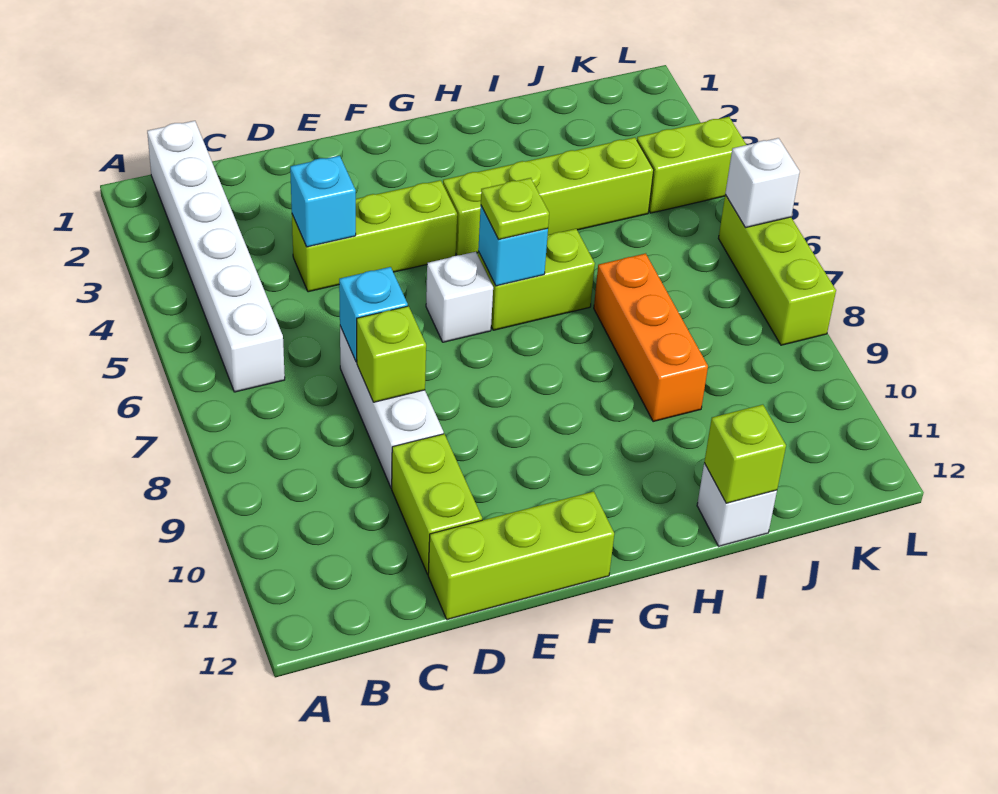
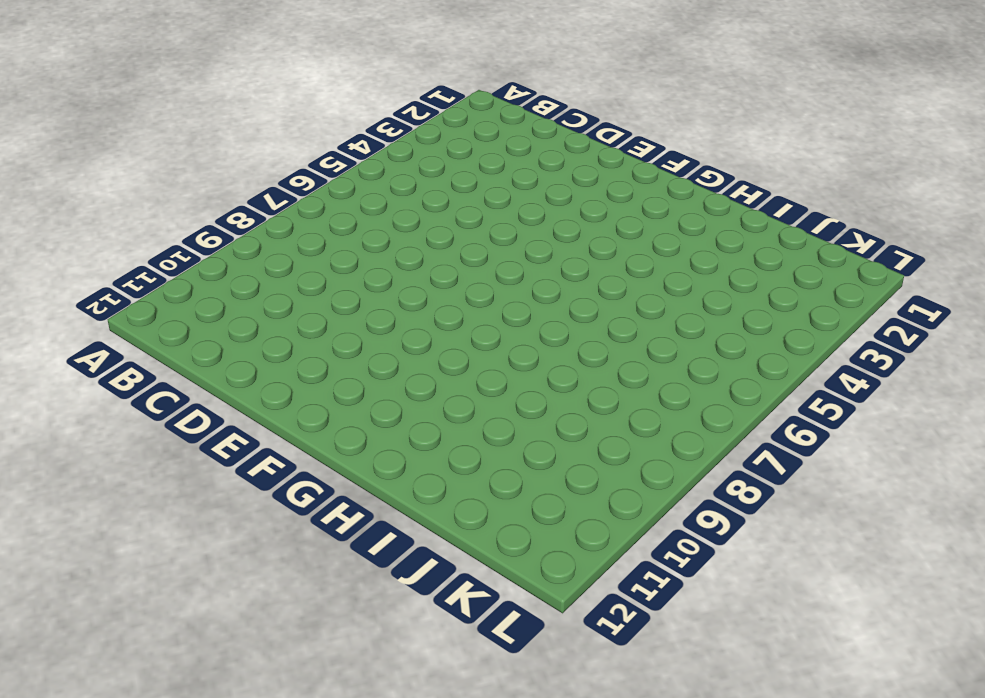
none -> white brick B1:B6 level 1
none -> lime brick D4:F4 level 1
none -> white brick D7:D9 level 1

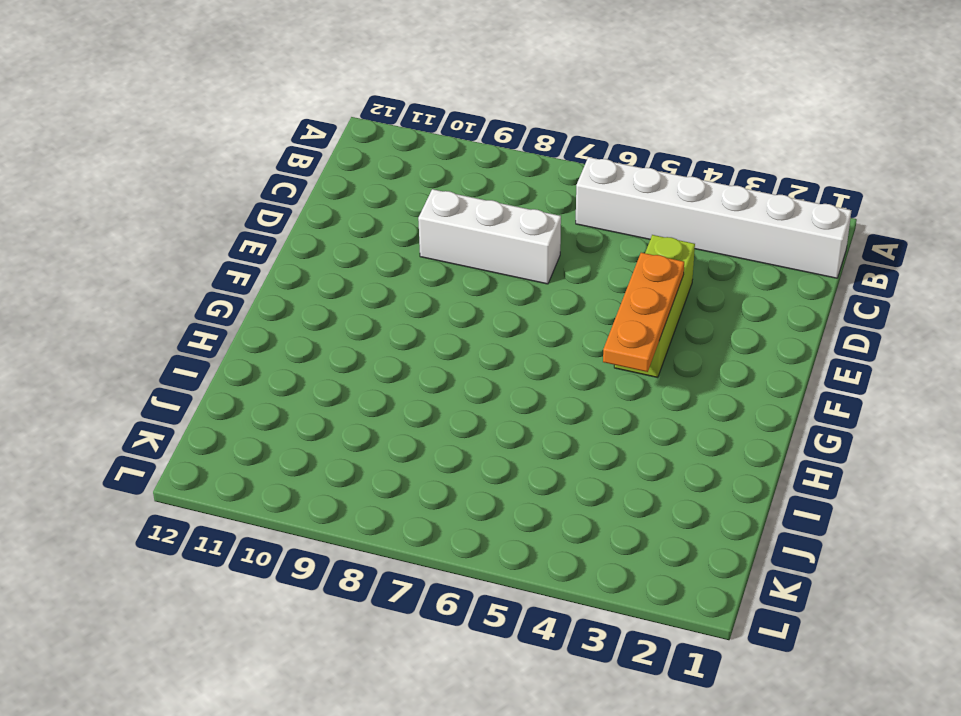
orange plate E4:G4 level 2 -> none
none -> lime brick D10:D11 level 1
none -> lime brick D12:F12 level 1
none -> white brick F6 level 1

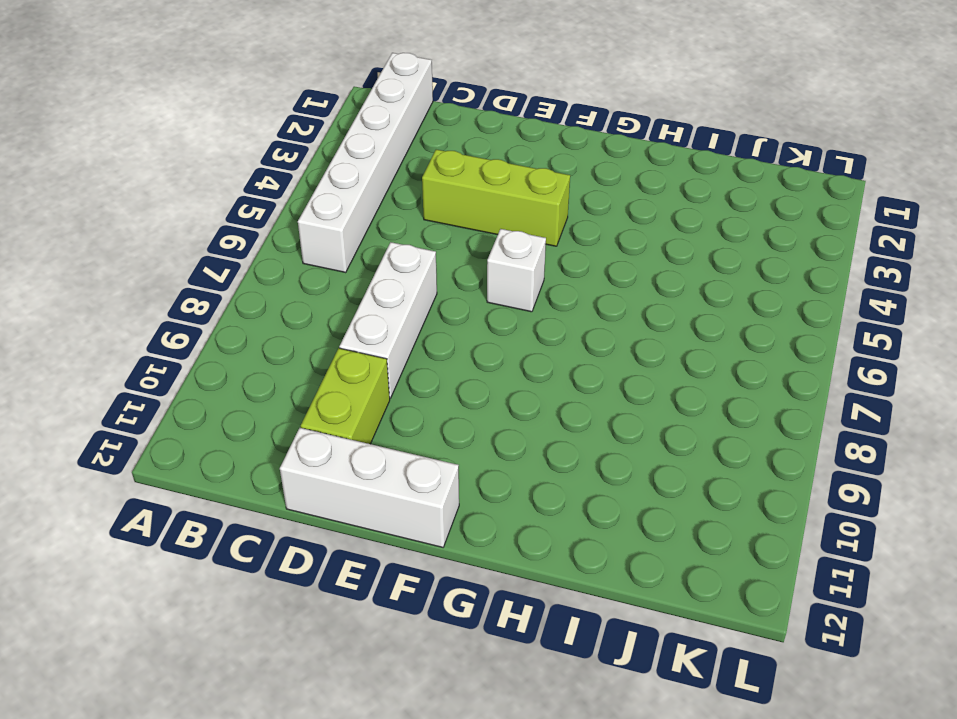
white brick D12:F12 level 1 -> lime brick D12:F12 level 1
none -> lime brick G4:J4 level 1
none -> lime brick G6:H6 level 1
none -> orange brick I7:I9 level 1

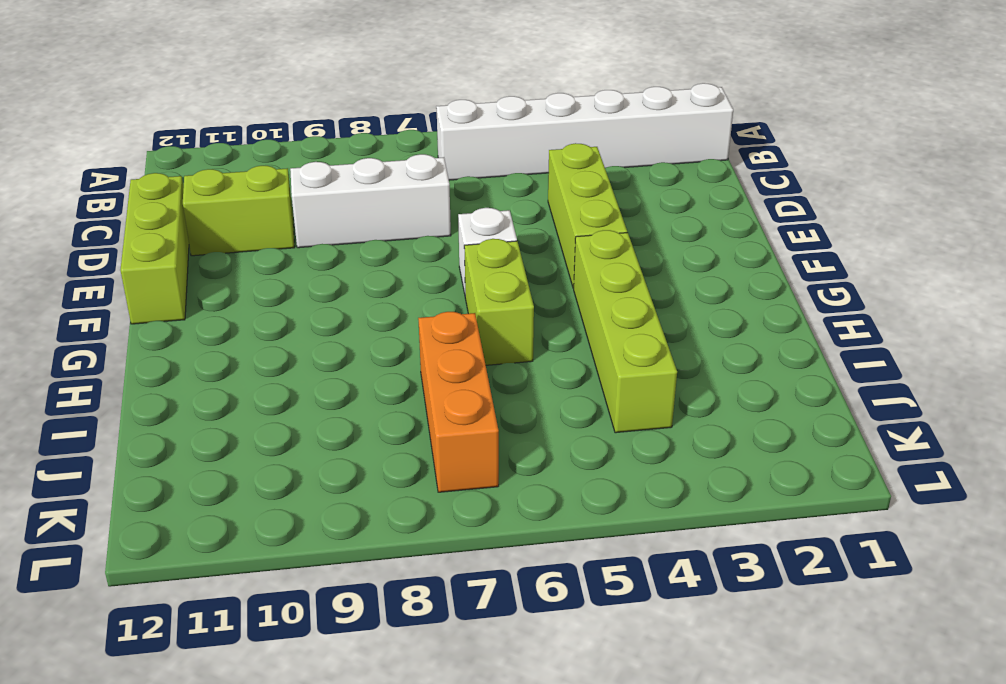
orange brick I7:K7 level 1 -> orange brick I7:I9 level 1
none -> white brick I12 level 1
none -> lime brick K4:L4 level 1
none -> lime brick L6:L8 level 1

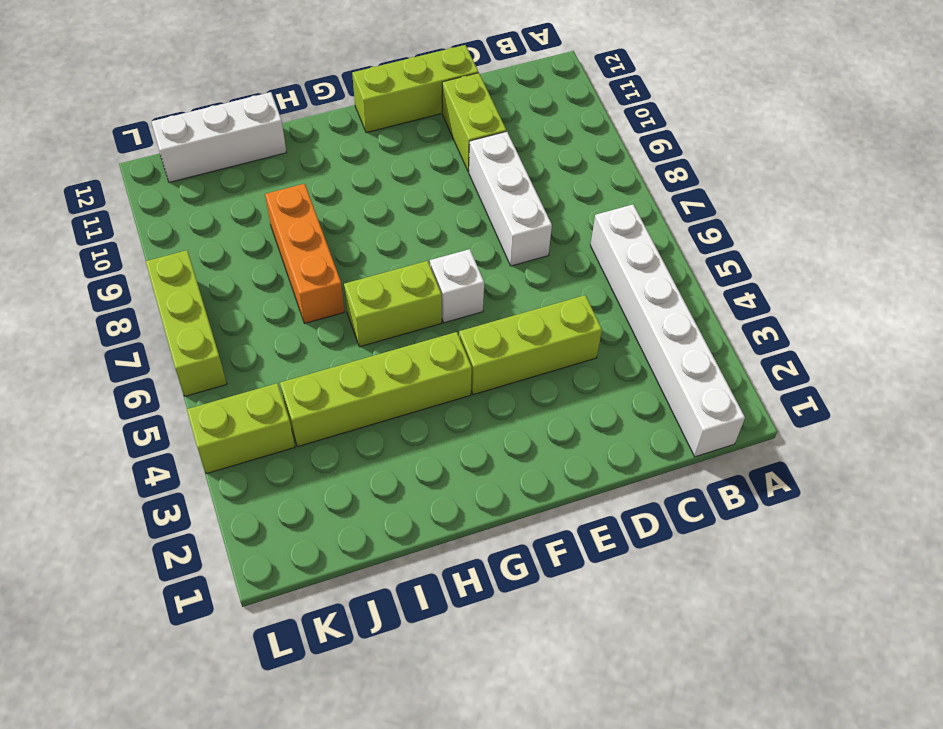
white brick I12:K12 level 1 -> white brick I12 level 1
none -> cyan brick D4 level 2
none -> cyan brick D7 level 2
none -> lime brick D8 level 2

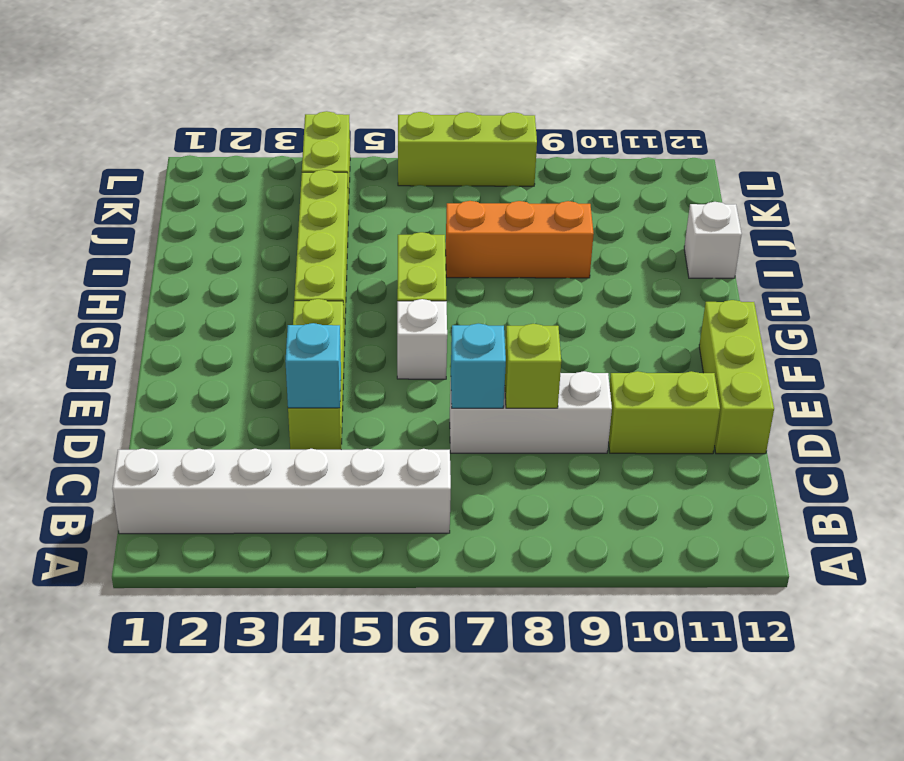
none -> cyan brick G6 level 2
none -> lime brick I12 level 2
none -> white brick L6 level 2

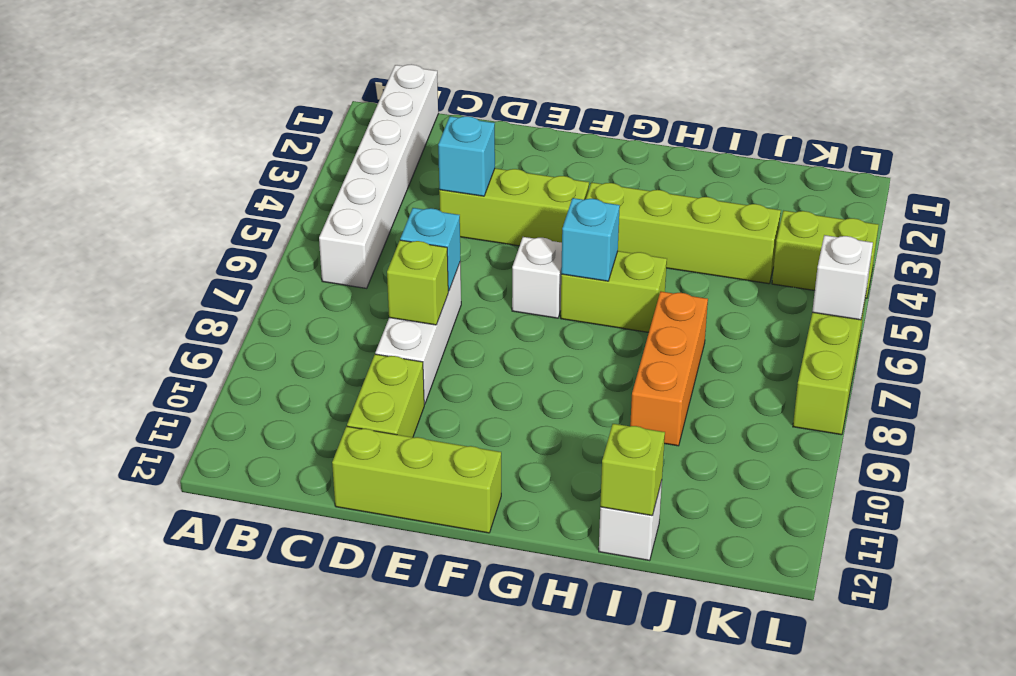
none -> lime plate G6 level 3

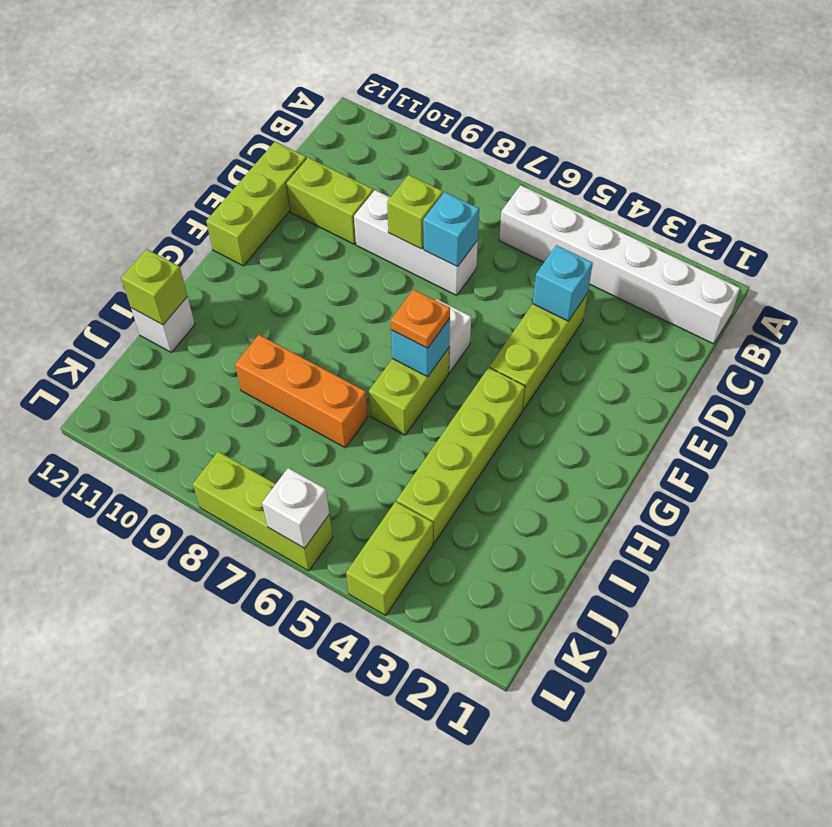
orange plate G6 level 3 -> lime plate G6 level 3

